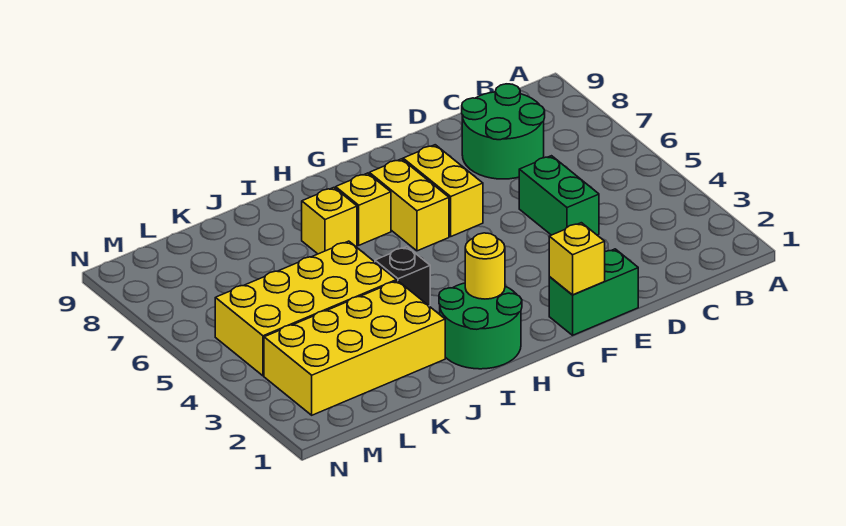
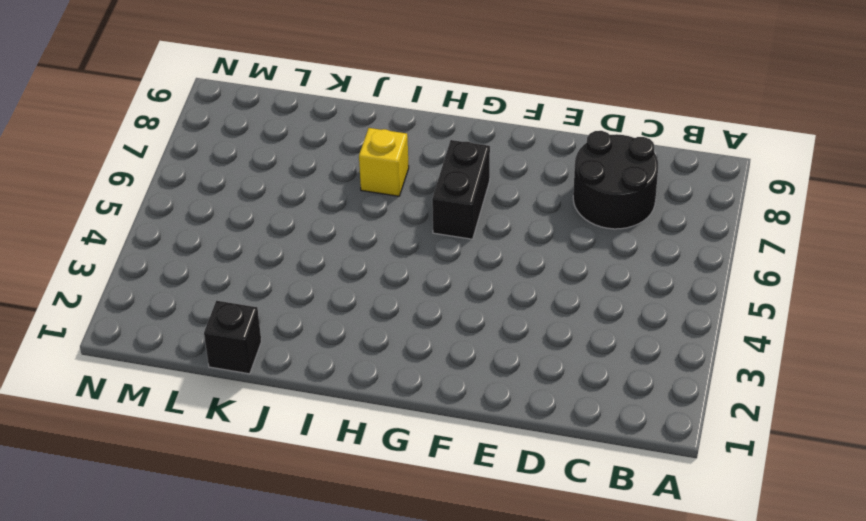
black round brick C7:D8 level 1 -> green round brick C7:D8 level 1
black brick G6:G7 level 1 -> yellow brick G6:G7 level 1
black brick K1 level 1 -> black brick I4 level 1
none -> green brick D4:D5 level 1
none -> green brick E1:F1 level 1
none -> yellow brick F6:F7 level 1

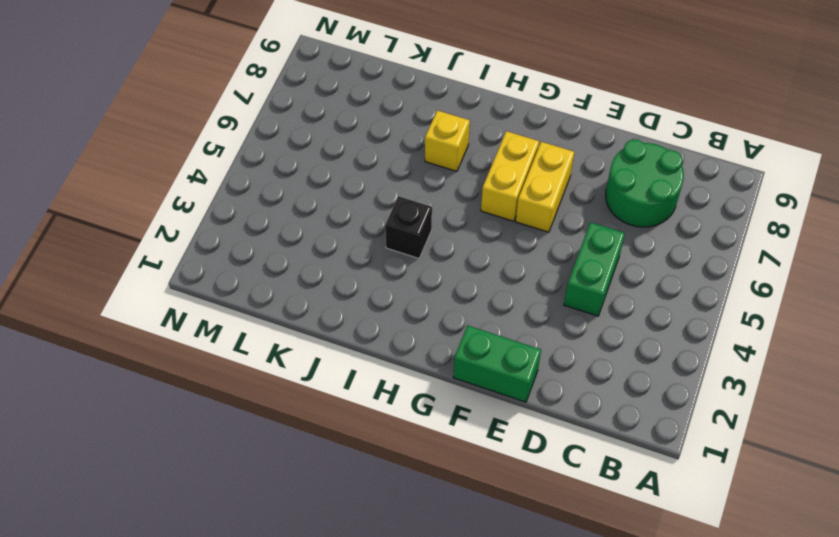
none -> green round brick H1:I2 level 1
none -> yellow brick H7 level 1
none -> yellow brick J2:M3 level 1

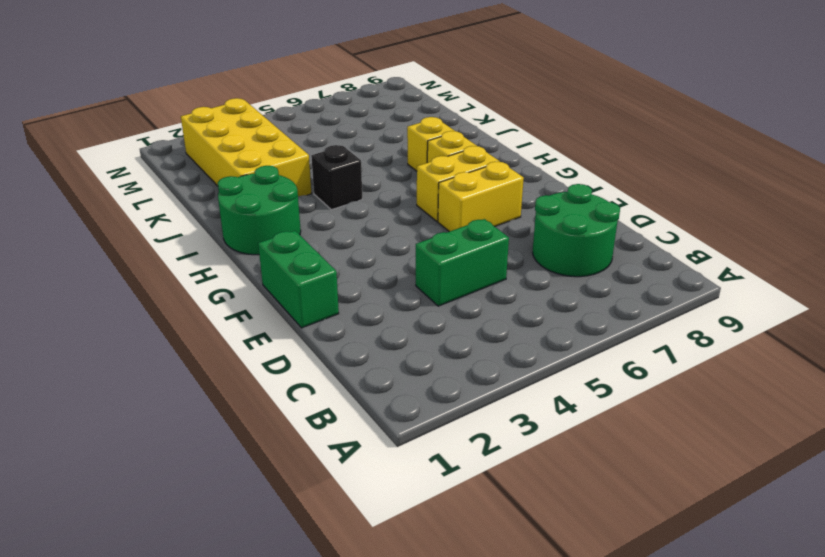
none -> yellow brick J4:M5 level 1
none -> yellow brick F1 level 2
none -> yellow round brick H2 level 2

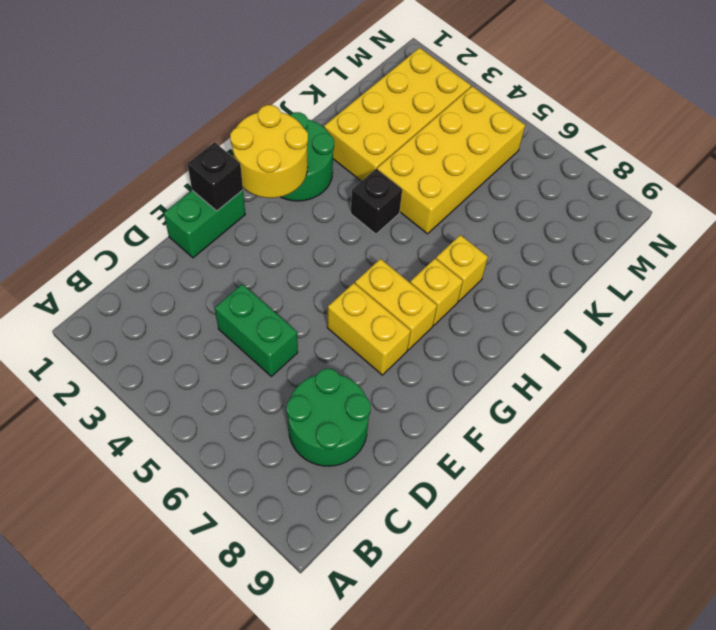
black brick F1 level 2 -> yellow brick F1 level 2
yellow round brick G1:H2 level 2 -> yellow round brick H2 level 2

